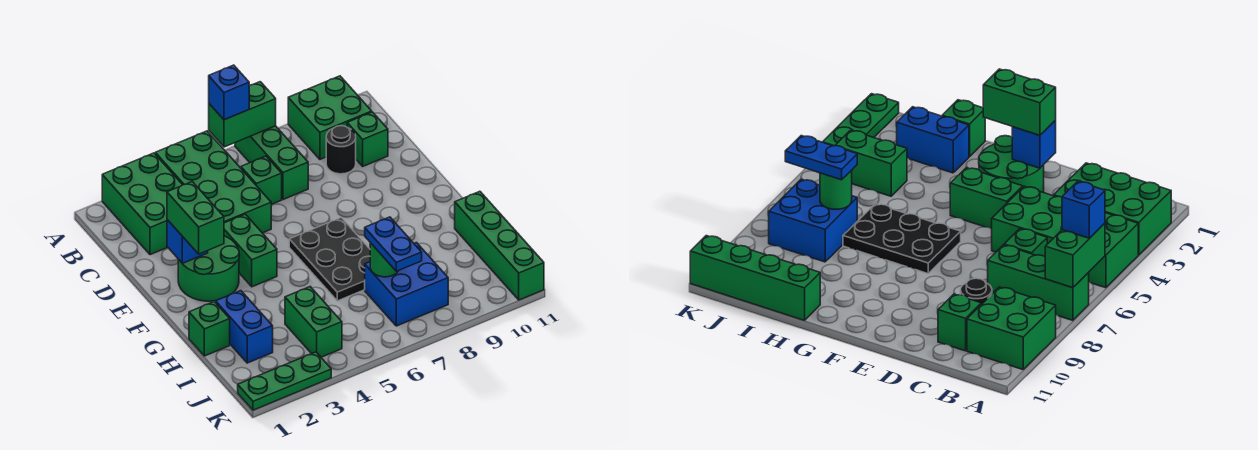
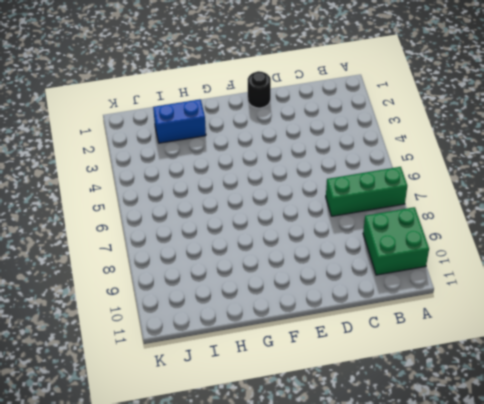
black round brick E1 level 1 -> black round brick C9 level 1
none -> green brick A2:C3 level 1
none -> green brick A4:D5 level 1
none -> green brick C6 level 1

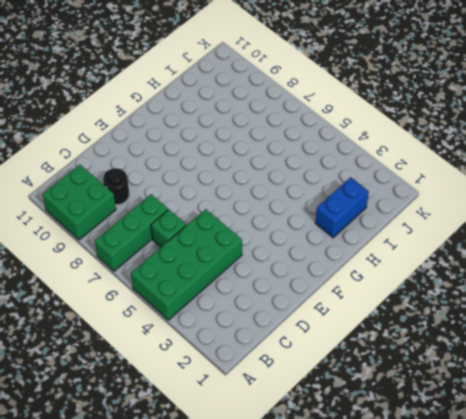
none -> green brick A2:C3 level 1
none -> green brick C10 level 1
none -> green round brick E2:F3 level 1

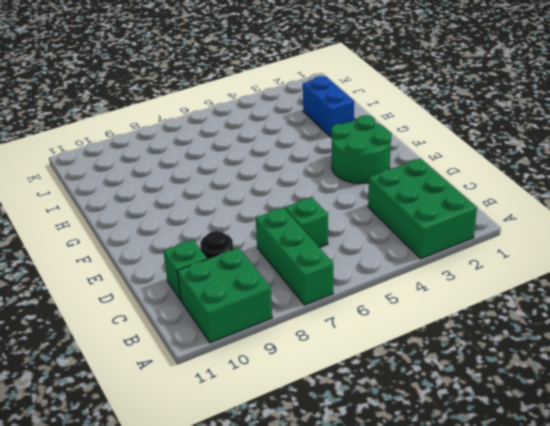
none -> green brick A4:D5 level 1
none -> green brick E4:F4 level 1
none -> black plate F6:H7 level 1

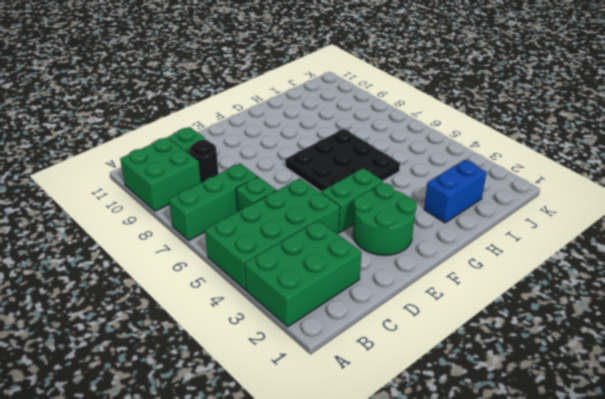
black plate F5:H7 level 1 -> black plate F6:H7 level 1
none -> green brick H1 level 1
none -> green brick H11:K11 level 1
none -> green brick I4:J4 level 1

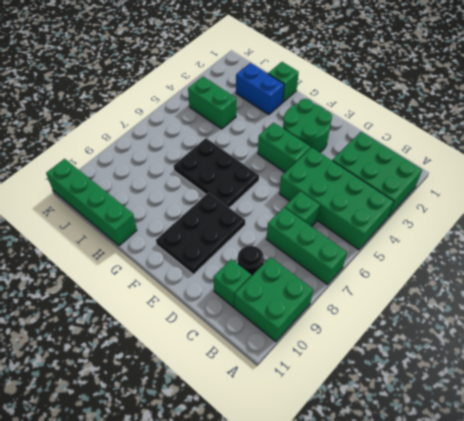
black plate E8:F10 level 1 -> none
none -> blue brick I7:J8 level 1
none -> green plate K1:K3 level 1
none -> green brick A6:A7 level 2

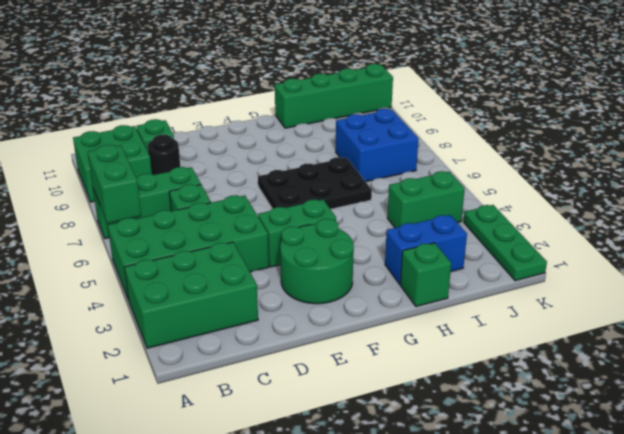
none -> blue brick E2 level 2
none -> green round brick I7 level 2
none -> blue brick A6 level 3

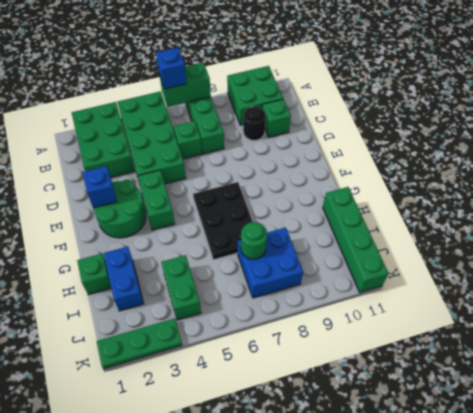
none -> green brick E2:F2 level 3
none -> blue plate I7:J7 level 3

